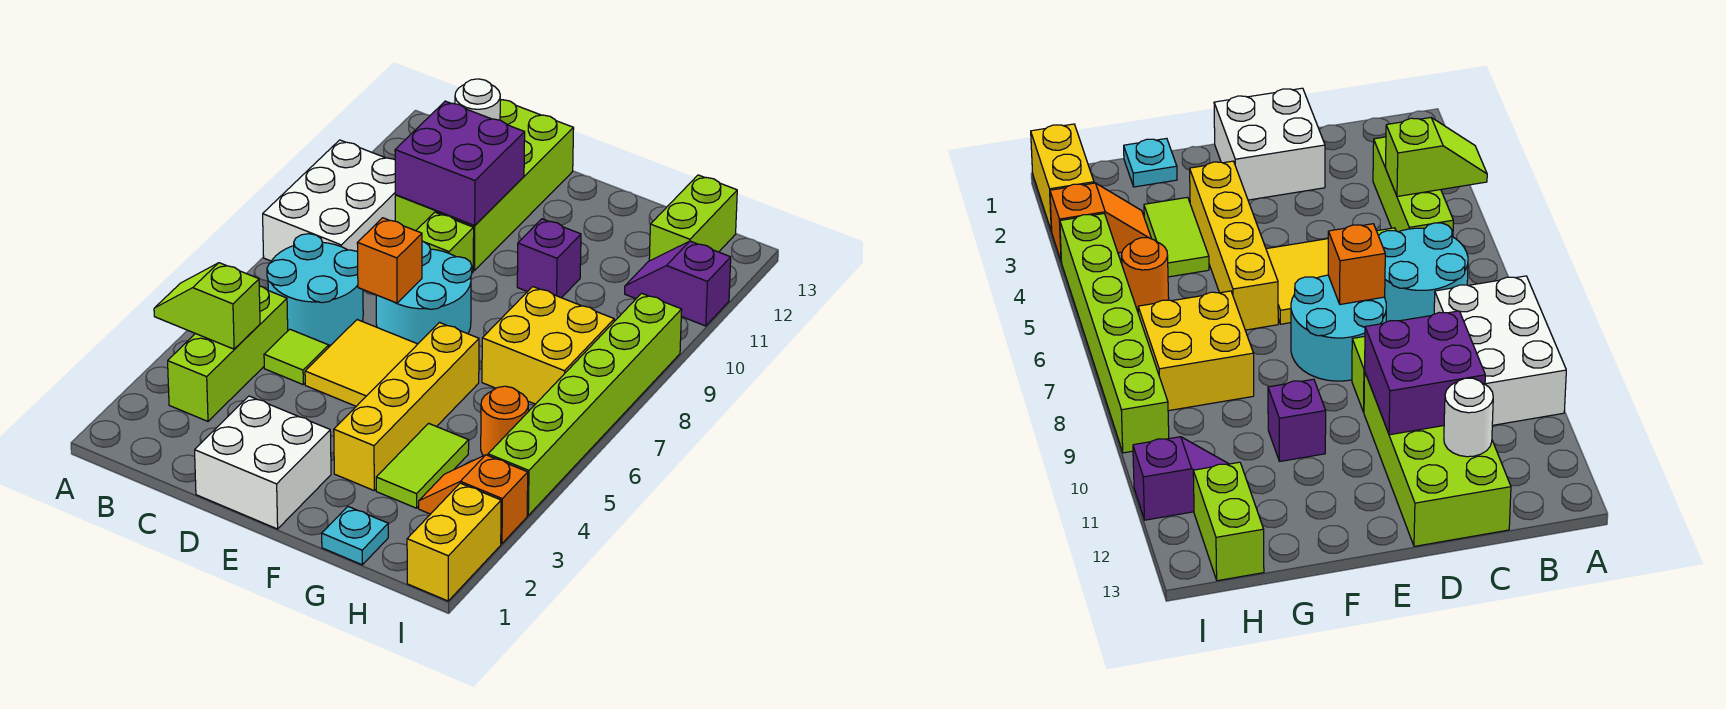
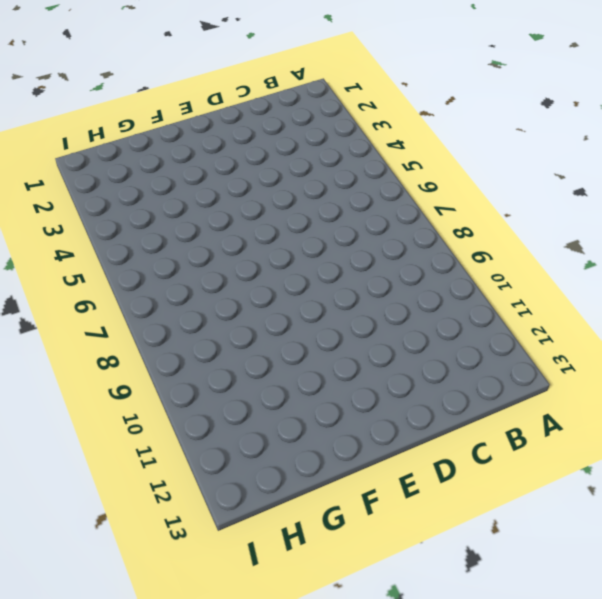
none -> white brick A8:B10 level 1
none -> lime brick B3:B5 level 1
none -> cyan round brick B6:C7 level 1

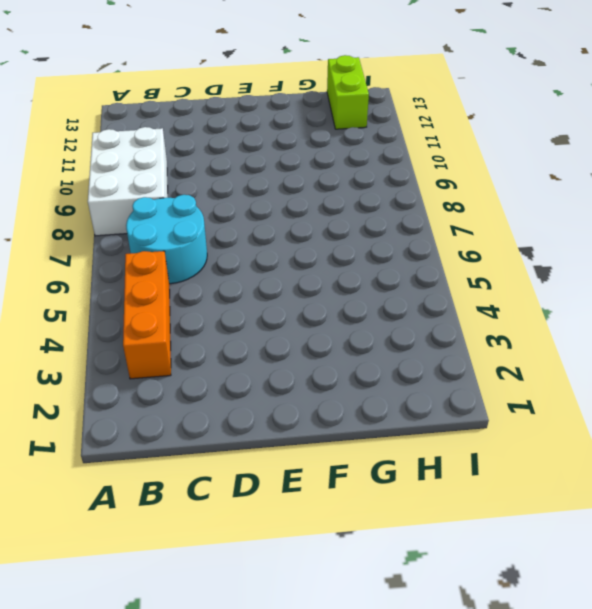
orange brick B3:B5 level 1 -> lime brick B3:B5 level 1
none -> lime tile C5 level 1
none -> lime brick C10:D13 level 1
none -> white brick D1:E2 level 1

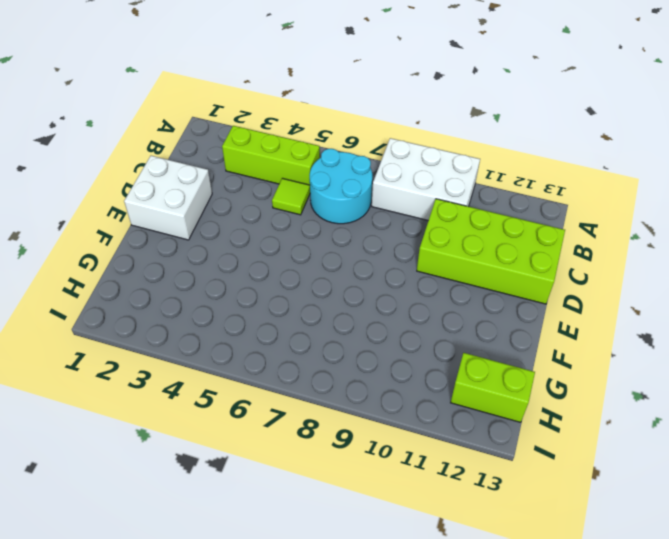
none -> yellow tile D5:E6 level 1
none -> cyan round brick D7:E8 level 1
none -> lime brick D9 level 1

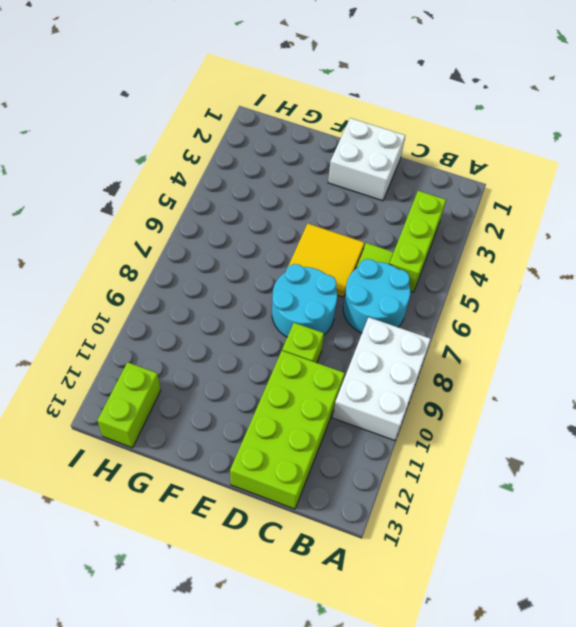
none -> yellow brick F3:F6 level 1
none -> purple brick F10 level 1
none -> cyan plate G1 level 1

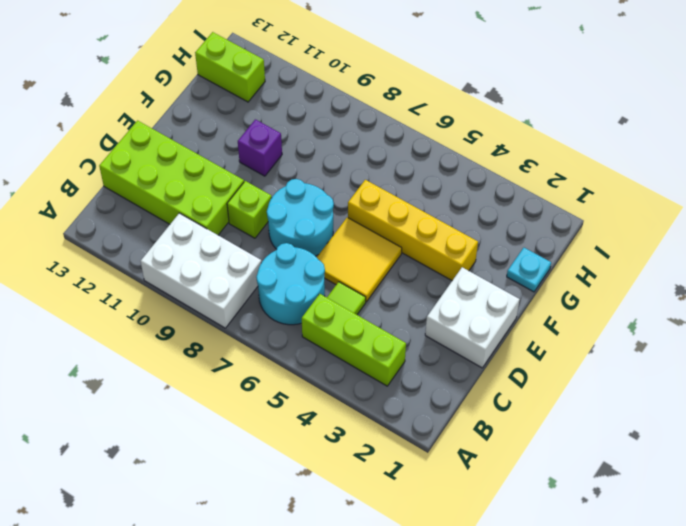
none -> lime tile G3:G4 level 1
none -> yellow brick G7:H8 level 1
none -> orange slope H3:I3 level 1 top I

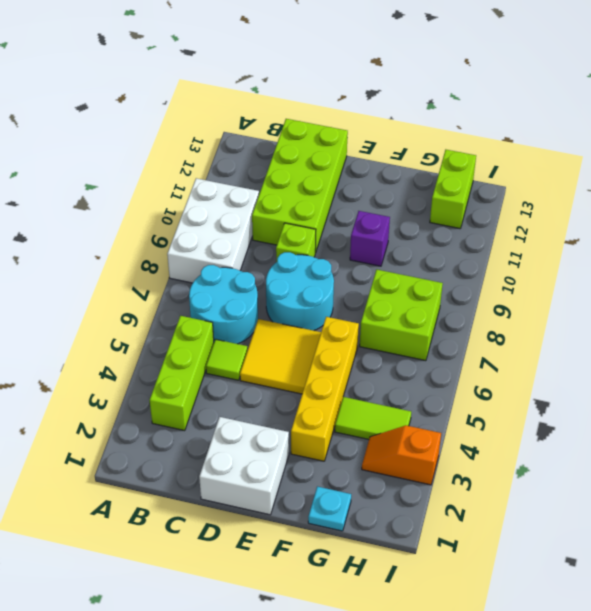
lime tile G4:H4 level 1 -> lime tile G3:G4 level 1
lime brick G7:H8 level 1 -> yellow brick G7:H8 level 1
none -> orange round brick H5 level 1
none -> purple slope H11:I11 level 1 top I
none -> yellow brick I1:I2 level 1

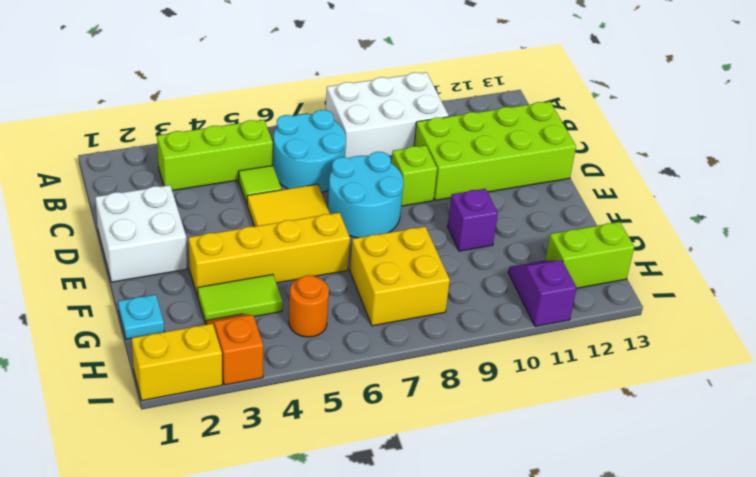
none -> lime brick I4:I9 level 1
none -> lime slope A4:B4 level 2 top B
none -> purple brick C10:D11 level 2

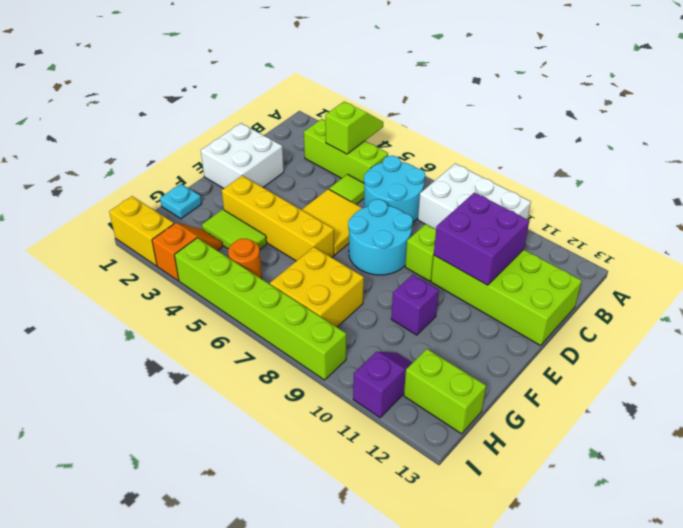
none -> white round brick C12 level 2
none -> orange brick D7 level 2

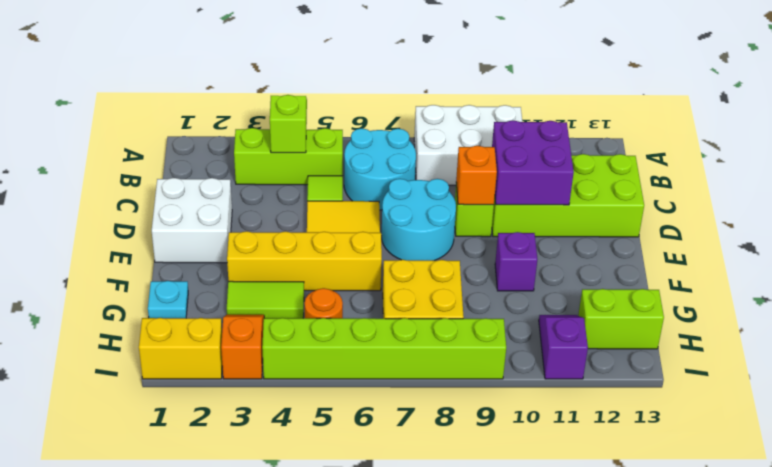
orange brick D9 level 2 -> orange brick D7 level 2
none -> white round brick C12 level 2

